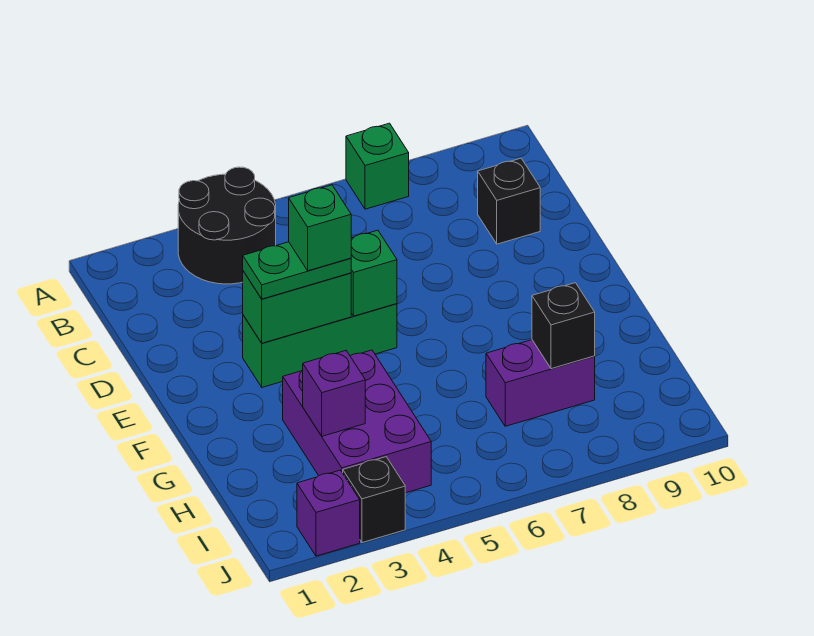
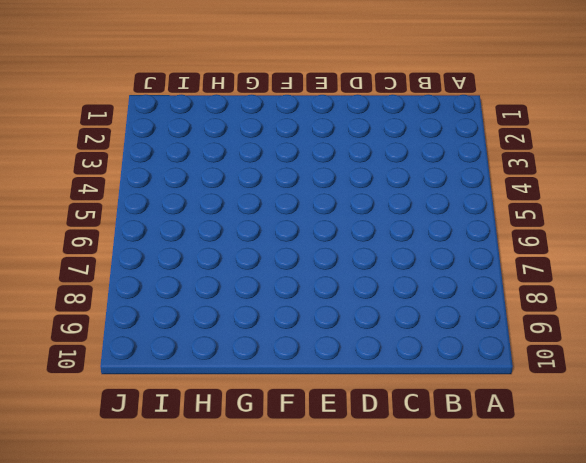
none -> black round brick A3:B4 level 1
none -> green brick A7 level 1
none -> black brick C9 level 1

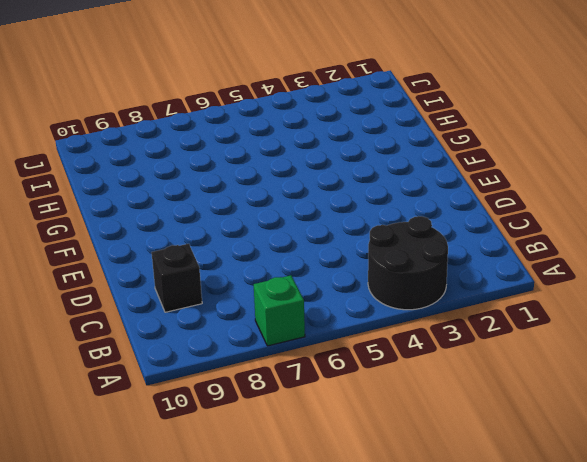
none -> green brick E3:E5 level 1
none -> purple brick G3:I4 level 1
none -> purple brick H7:H8 level 1

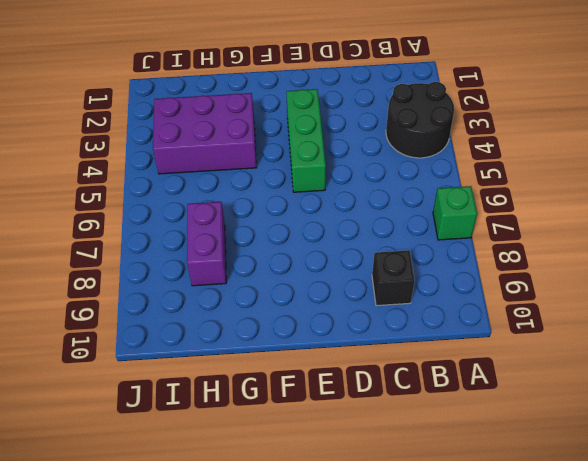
none -> purple brick J2 level 1
none -> black brick J3 level 1
none -> green brick E3:E4 level 2

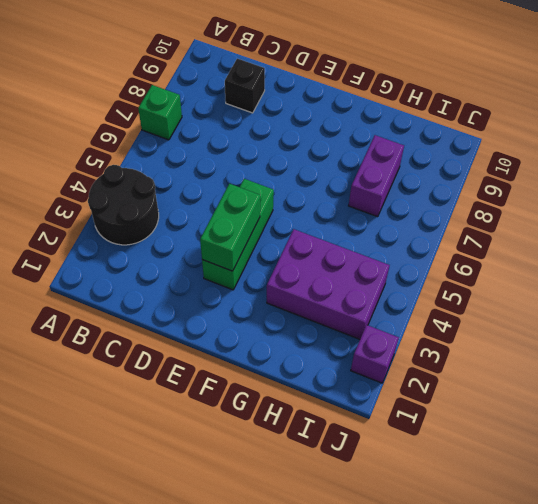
none -> black brick J3 level 1
none -> green brick E5 level 2
none -> purple brick H3 level 2

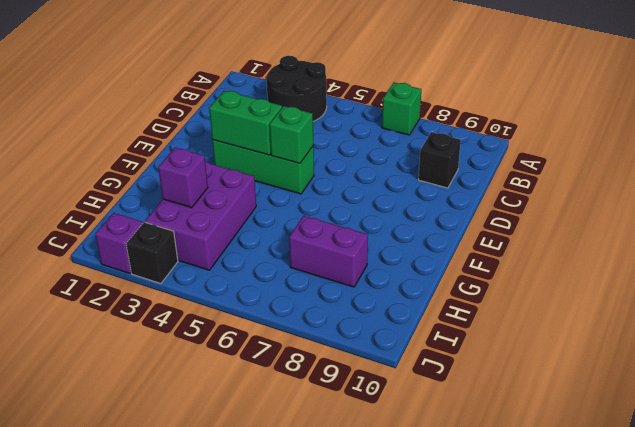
none -> black brick H8 level 2
none -> green plate E3:E4 level 3
none -> green brick E4 level 4

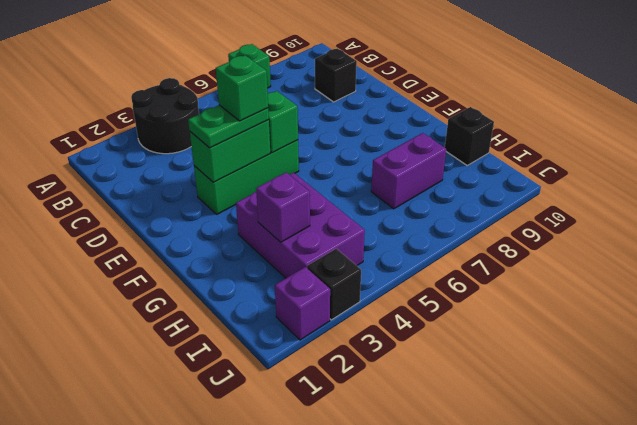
black brick H10 level 1 -> black brick H8 level 2

